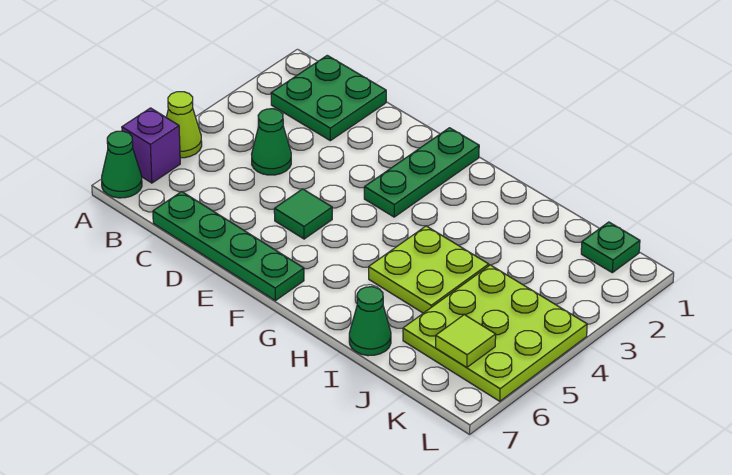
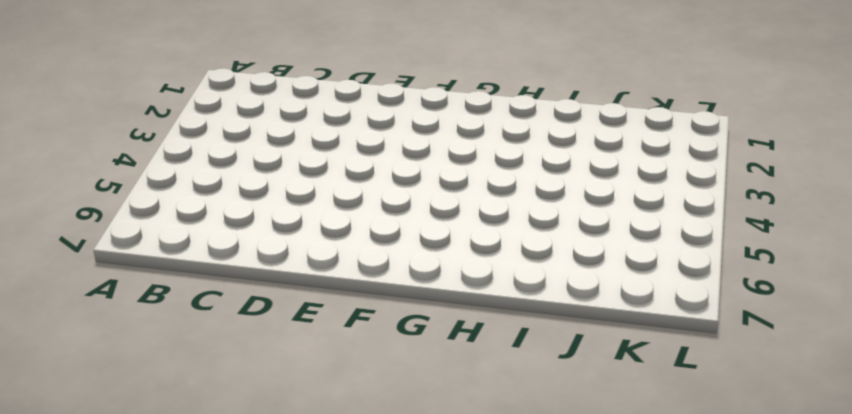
none -> lime cone A5 level 1
none -> purple brick A6 level 1
none -> green cone A7 level 1

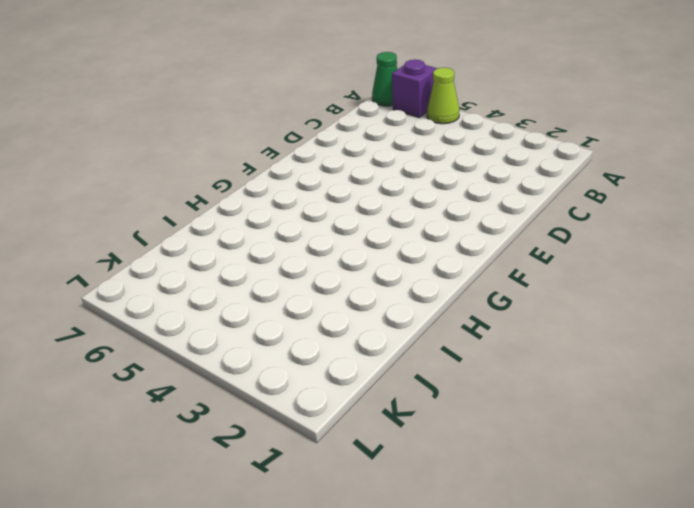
none -> green plate B1:C2 level 1
none -> green cone C4 level 1
none -> green plate C7:F7 level 1

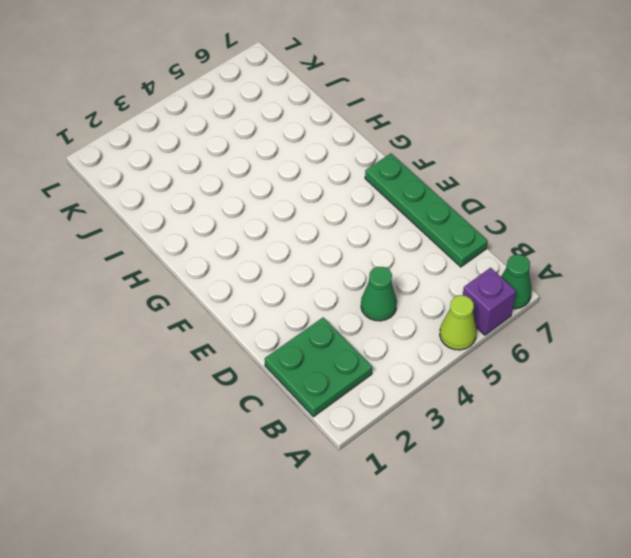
none -> green tile E5 level 1
none -> green plate F1:F3 level 1
none -> lime plate H4:I5 level 1

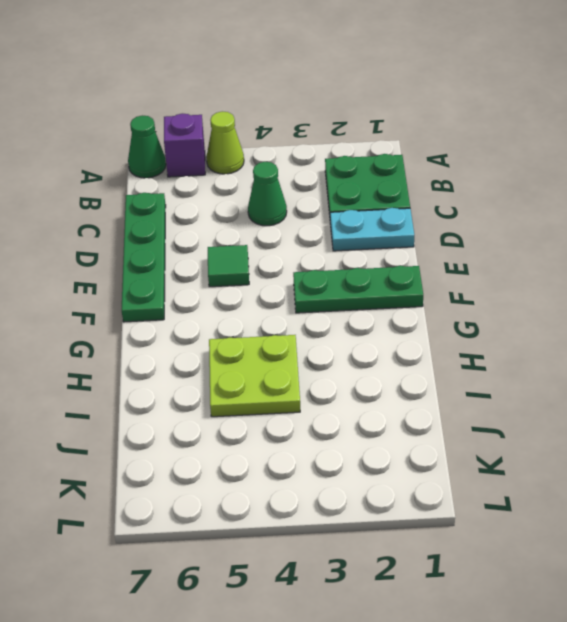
cyan plate D1:D2 level 1 -> none
none -> green cone I7 level 1
none -> lime plate J4:L6 level 1
none -> green plate K1 level 1

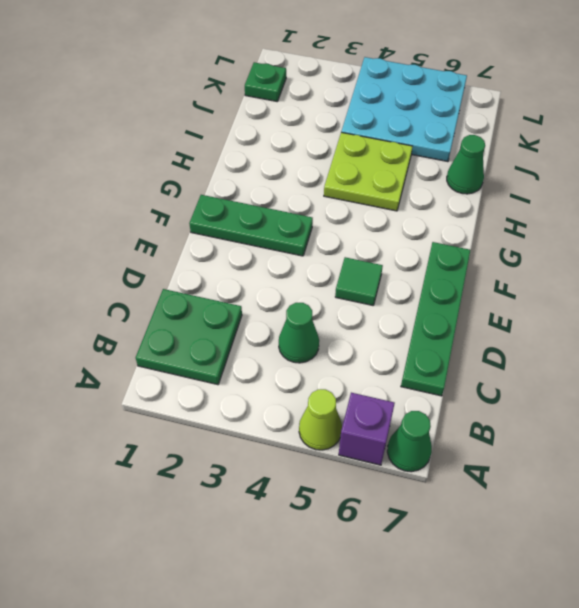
cyan plate J4:L6 level 1 -> lime plate J4:L6 level 1
none -> lime tile K6 level 2

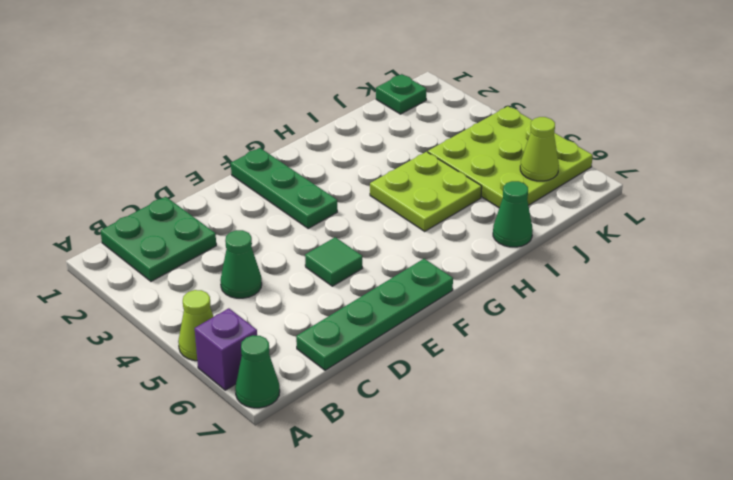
lime cone K6 level 2 -> lime tile K6 level 2

